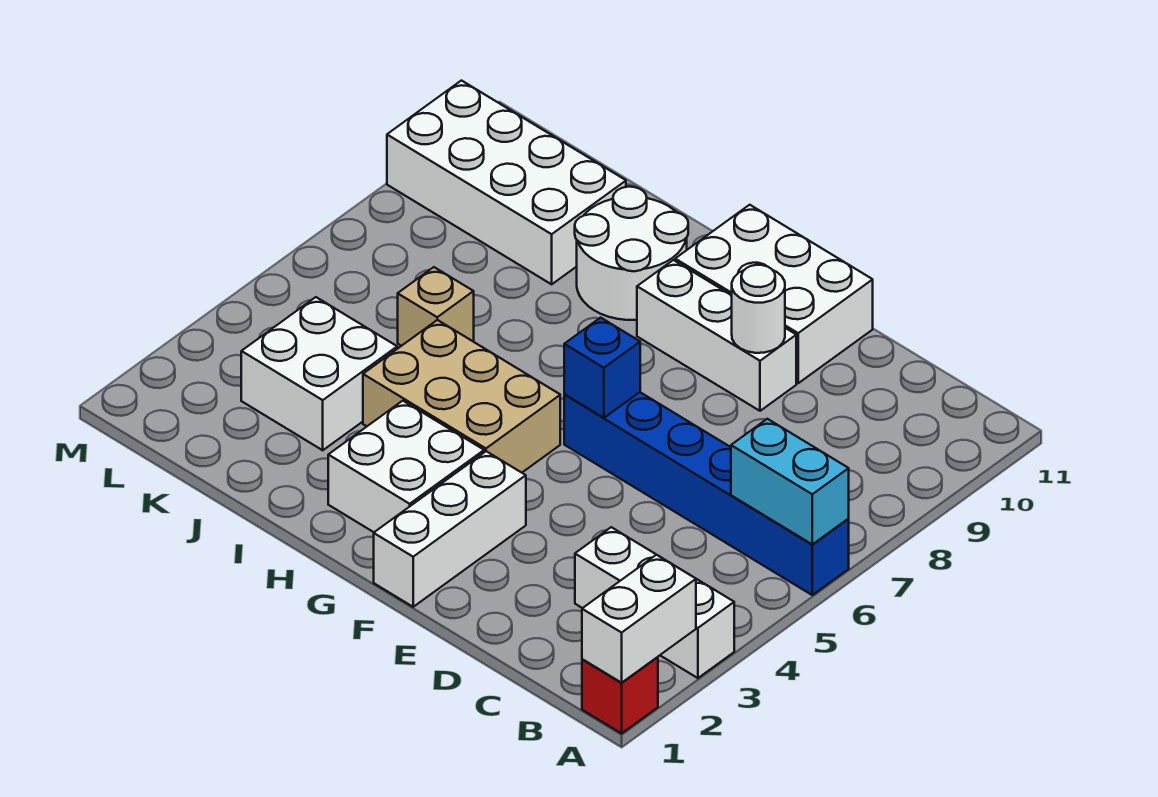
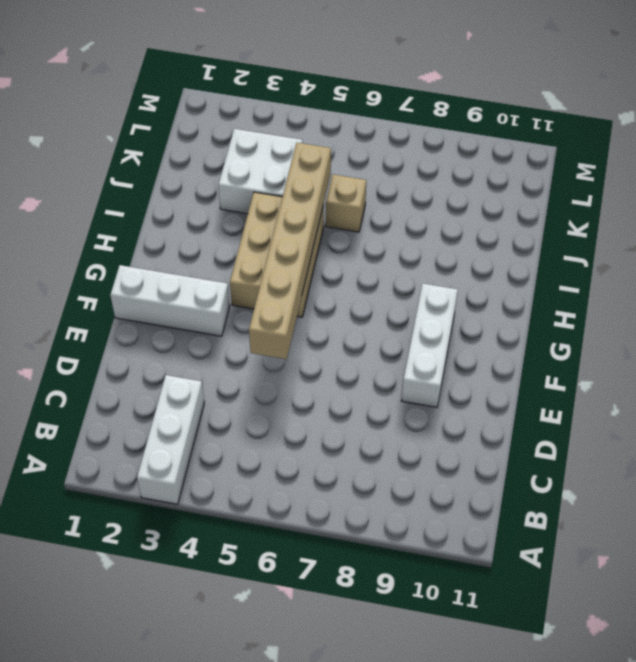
tan brick E5:J5 level 2 -> none
none -> red brick A1 level 1
none -> blue brick A6:F6 level 1
none -> white brick E10:G11 level 1

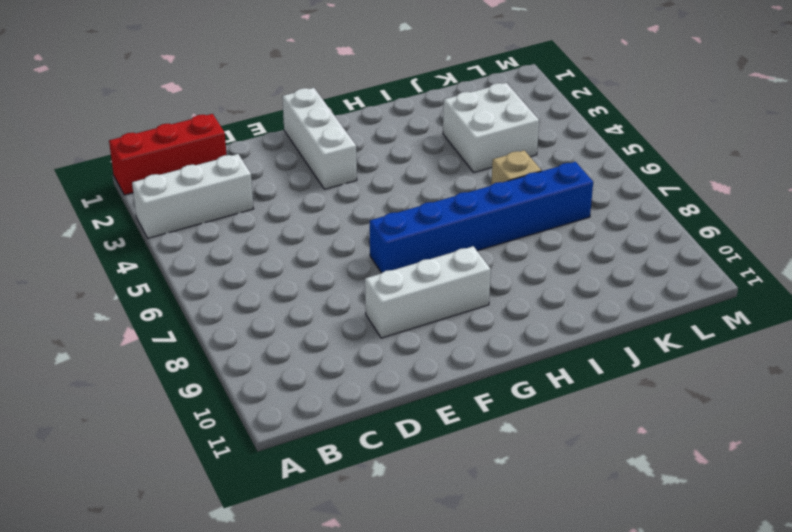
red brick A1:C1 level 1 -> red brick A1 level 1
blue brick F7:K7 level 1 -> blue brick A6:F6 level 1
none -> white brick E10:G11 level 1
none -> white brick G2:H3 level 1
none -> tan brick G4:I5 level 1

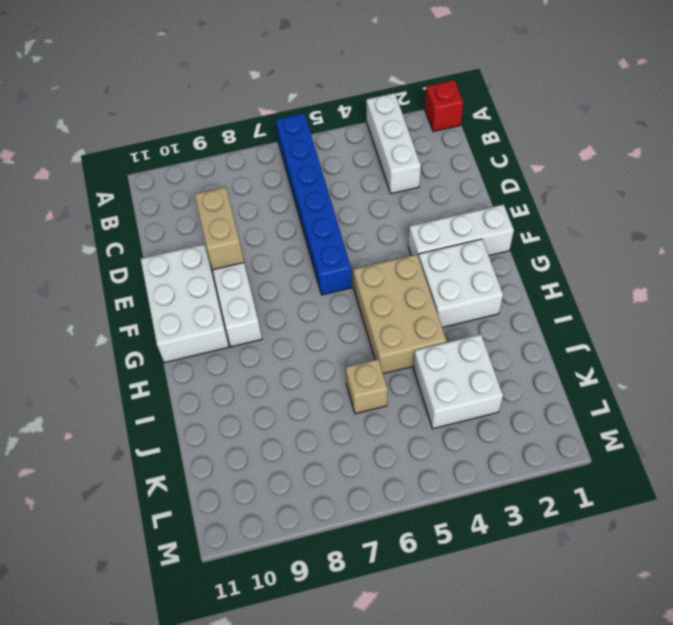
tan brick D9:E9 level 2 -> white round brick E9 level 2
none -> white round brick H9:I10 level 1
none -> white brick J9:M10 level 1
none -> white brick A1:A2 level 2

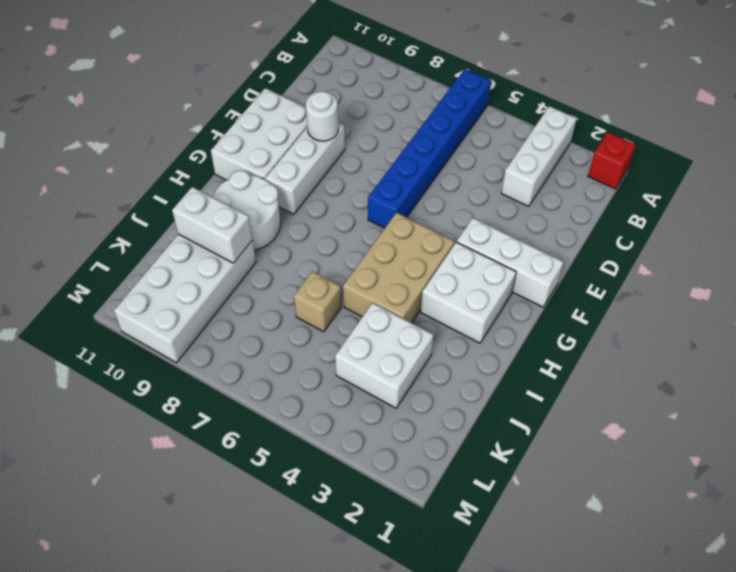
white brick J9:J10 level 2 -> white brick A1:A2 level 2
none -> cyan brick A6:B6 level 2
none -> blue brick F6 level 2

